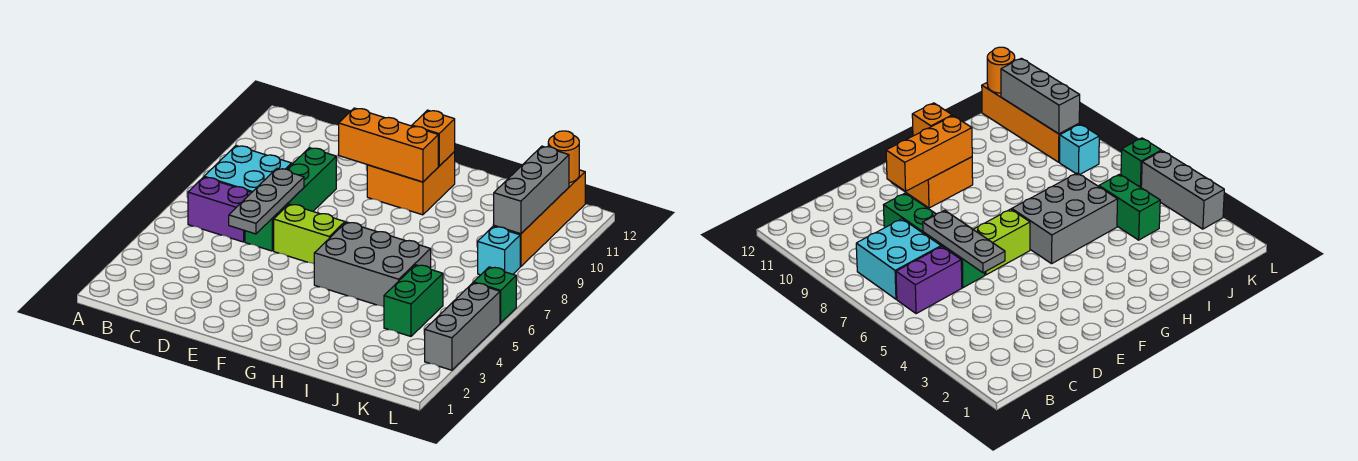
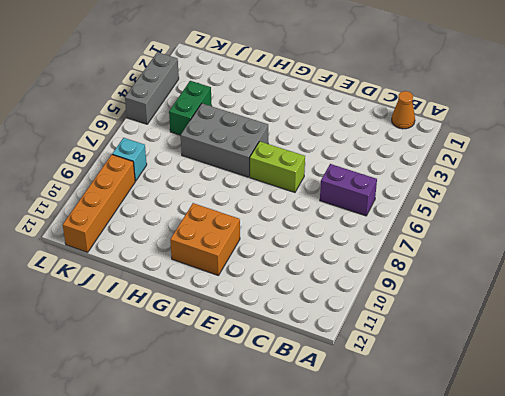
orange cone B1 level 1 -> none
none -> cyan brick B7:C8 level 1
none -> green brick D6:D9 level 1
none -> green brick L6 level 1

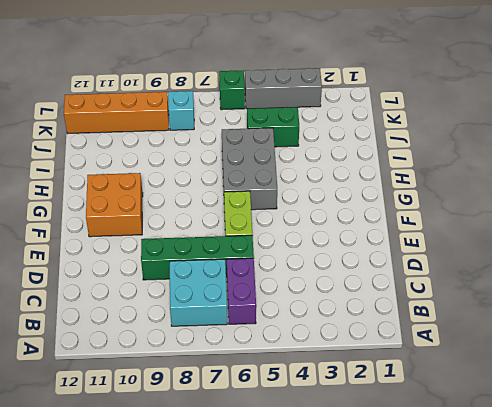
none -> grey plate D5:D7 level 2
none -> orange brick E10:G10 level 2
none -> orange brick G11 level 2

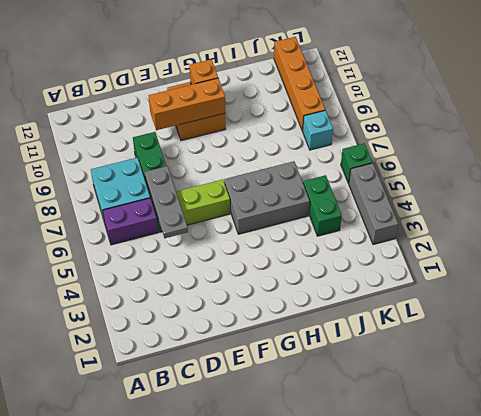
none -> grey brick K9:K11 level 2
none -> orange round brick K12 level 2

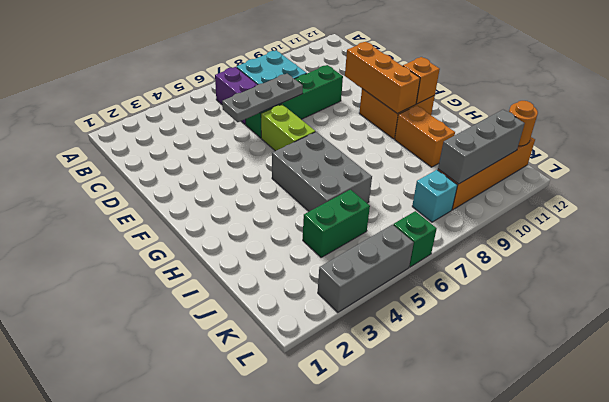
orange brick H10:I10 level 1 -> none

